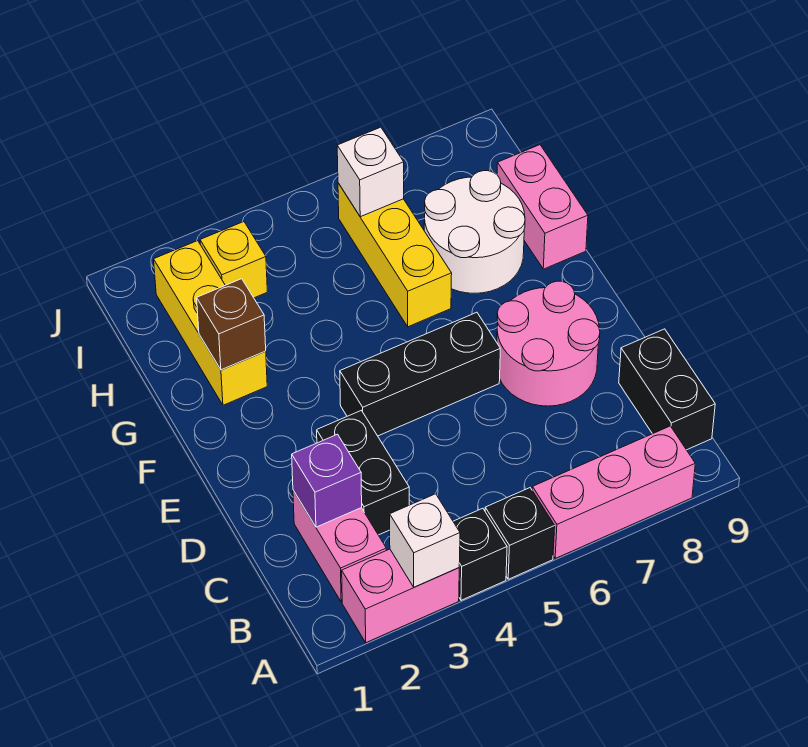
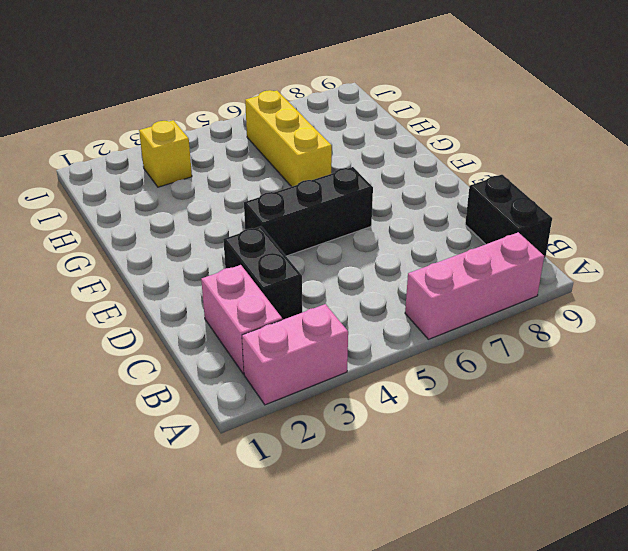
none -> black brick A4 level 1
none -> black brick A5 level 1
none -> pink round brick D7:E8 level 1

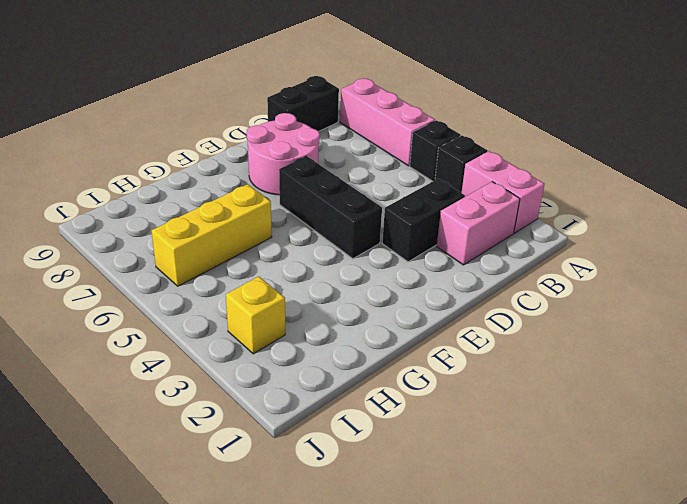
none -> yellow brick G2:I2 level 1
none -> white round brick G7:H8 level 1
none -> pink brick G9:H9 level 1

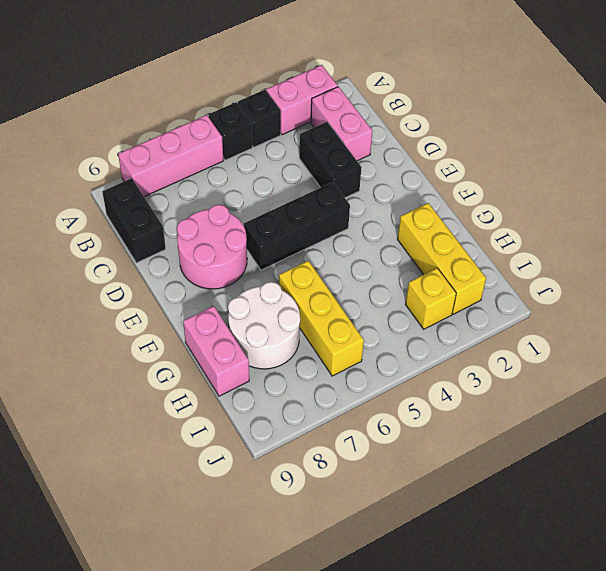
none -> white brick A3 level 2
none -> purple brick C2 level 2
none -> brown brick G2 level 2

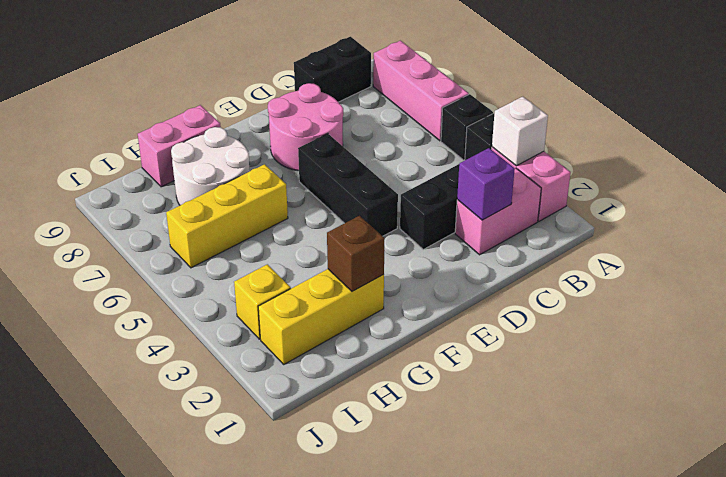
none -> white brick I6 level 2

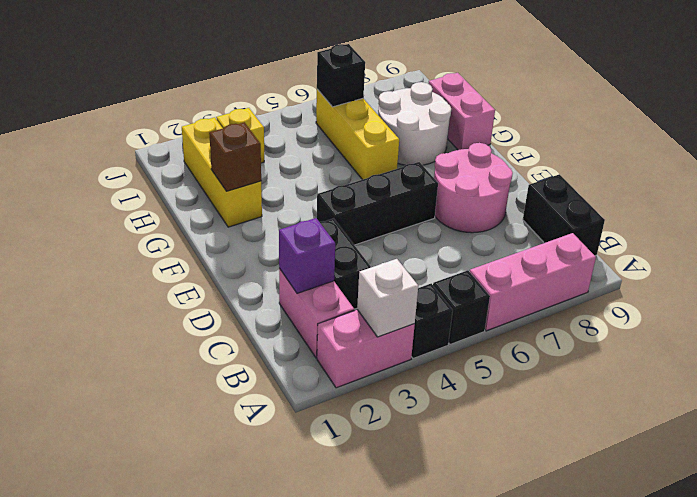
black brick I6 level 2 -> white brick I6 level 2

